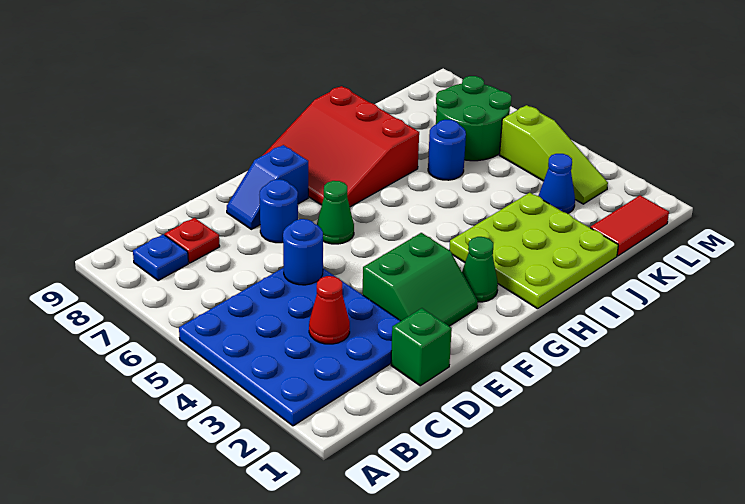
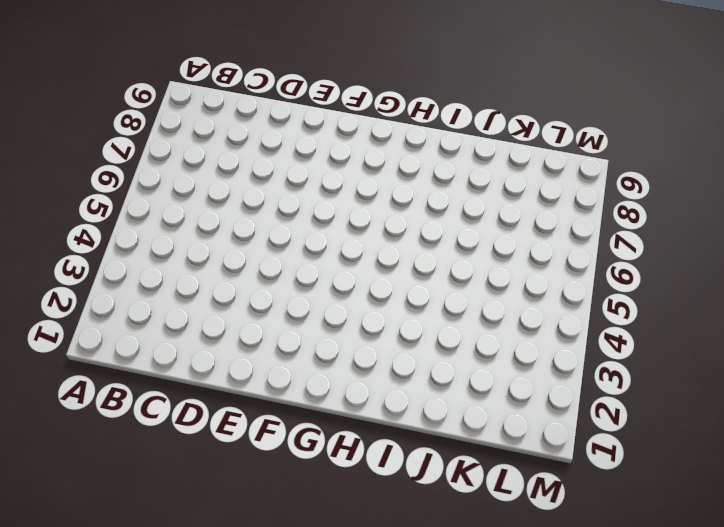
none -> blue plate A2:D5 level 1
none -> blue plate B8 level 1
none -> red plate C8 level 1

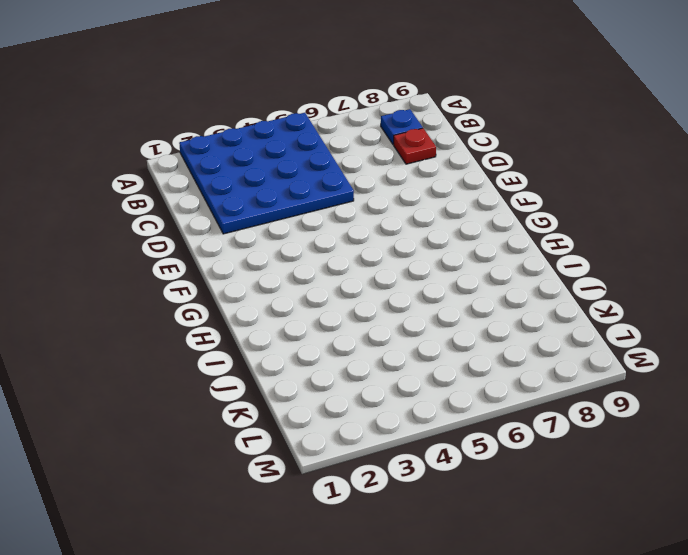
none -> green brick D1 level 1
none -> green slope E2:F3 level 1 top 3
none -> blue round brick E7 level 1

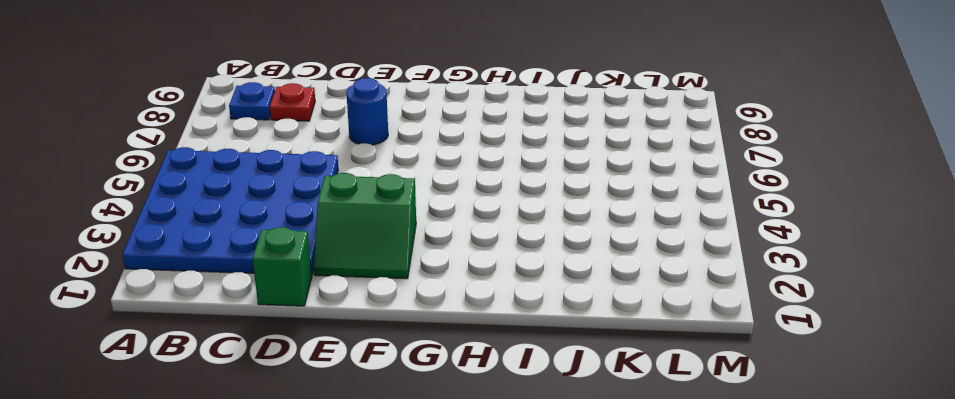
none -> blue slope E8:F8 level 1 top F
none -> green cone F6 level 1
none -> green cone G2 level 1

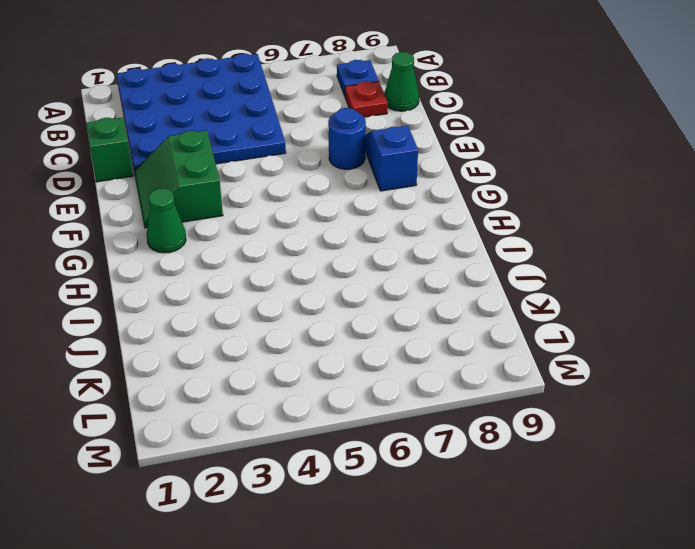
green cone C9 level 1 -> green cone F6 level 1
none -> red slope G7:I9 level 1 top I
none -> lime plate H1:J3 level 1
none -> blue round brick J6 level 1

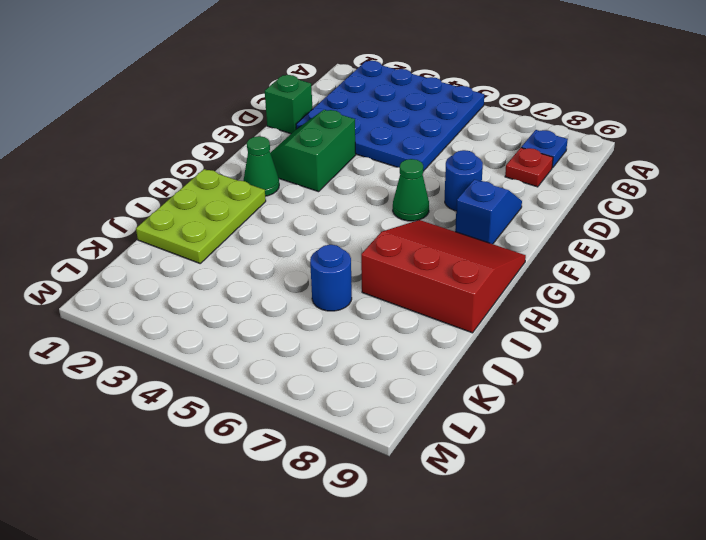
lime plate H1:J2 level 1 -> lime plate H1:J3 level 1
none -> red tile K1:L1 level 1
none -> blue cone K3 level 1
none -> green round brick K6:L7 level 1

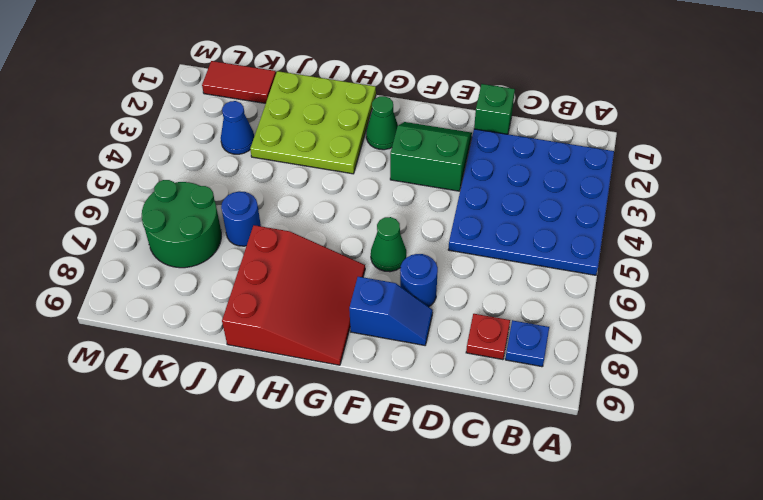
none -> lime slope L3:L5 level 1 top 5
none -> red cone C3 level 2
none -> blue round brick D5 level 2

